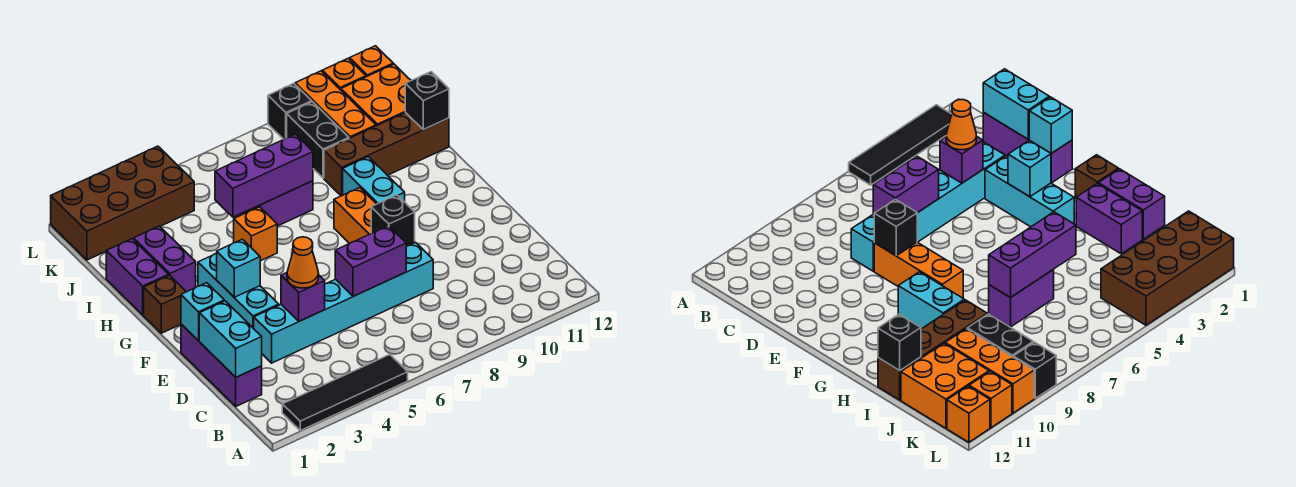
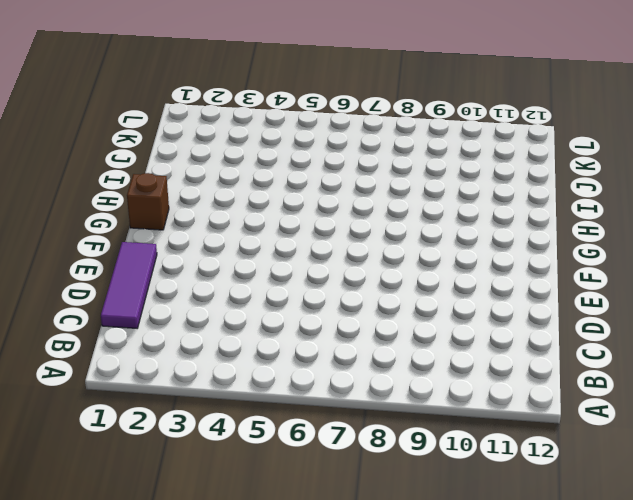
purple tile C1:E1 level 1 -> purple brick C1:E1 level 1
none -> black tile A2:A5 level 1
none -> cyan brick D3:D8 level 1
none -> cyan brick E3:G3 level 1

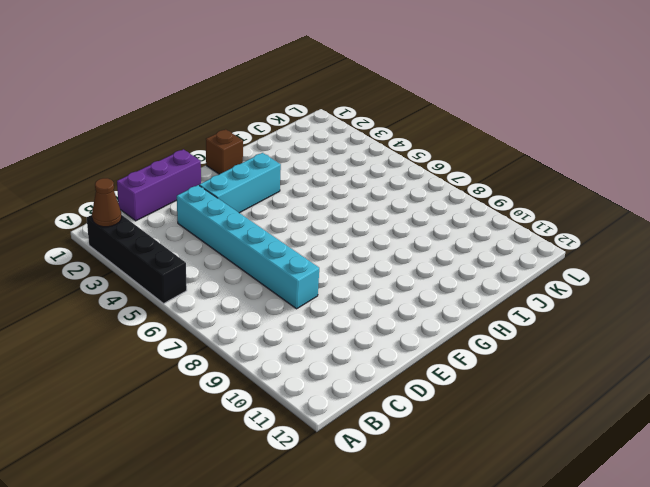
black brick A2:A5 level 1 -> black tile A2:A5 level 1
brown cone A2 level 2 -> none
none -> orange brick E8:G8 level 1
none -> cyan brick G9:H9 level 1
none -> purple brick H1:I1 level 1

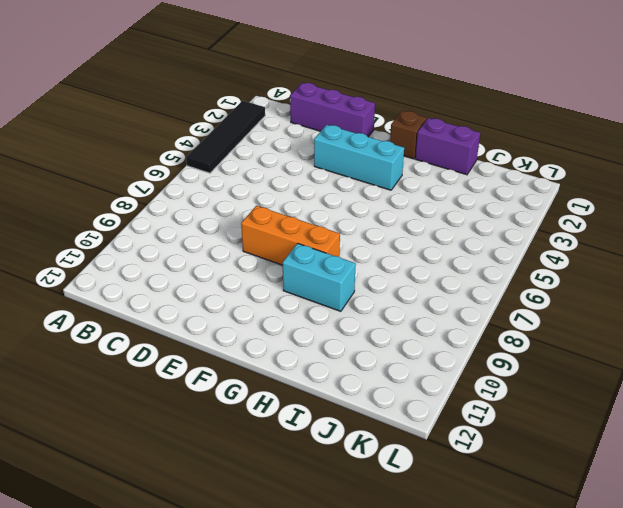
none -> cyan brick D3:D8 level 1
none -> purple brick H2:I2 level 1
none -> orange brick H5 level 1

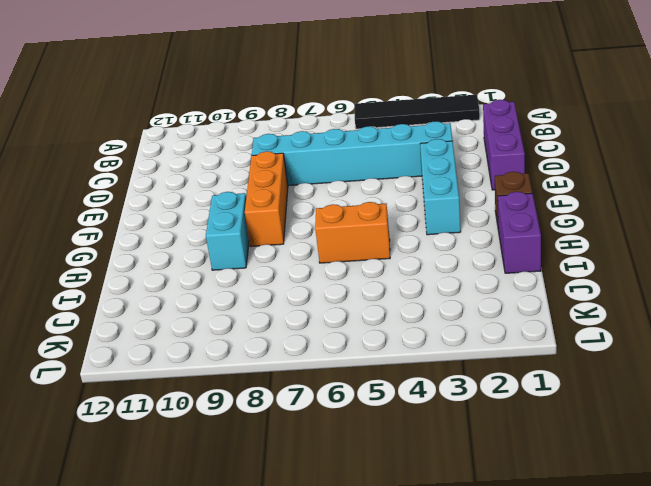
orange brick H5:H6 level 1 -> orange brick H5 level 1
none -> purple brick H2:I2 level 1
none -> purple brick I6:I7 level 1
none -> brown brick I9:I12 level 1

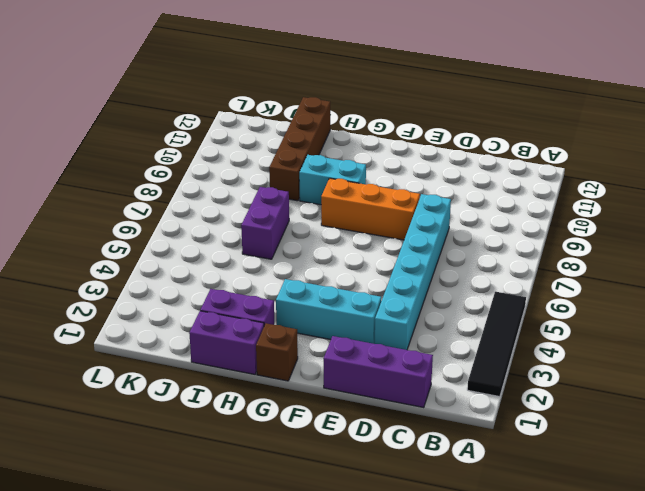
none -> orange brick H5 level 1
none -> black brick J9:K9 level 1
none -> orange brick J10:L10 level 1

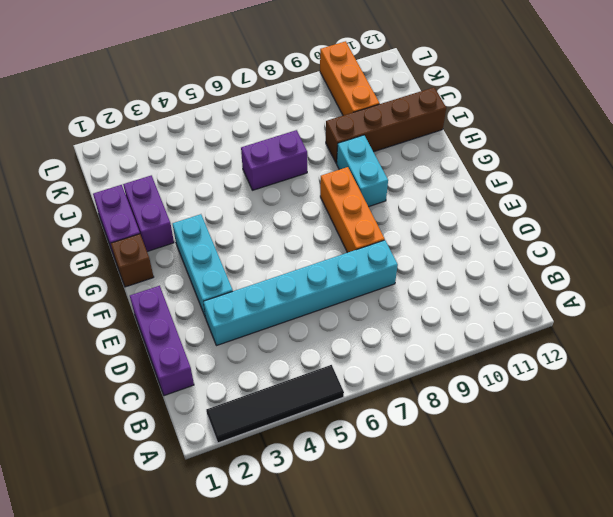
none -> orange brick H5 level 1
none -> black brick J9:K9 level 1
none -> orange brick J11:K12 level 1

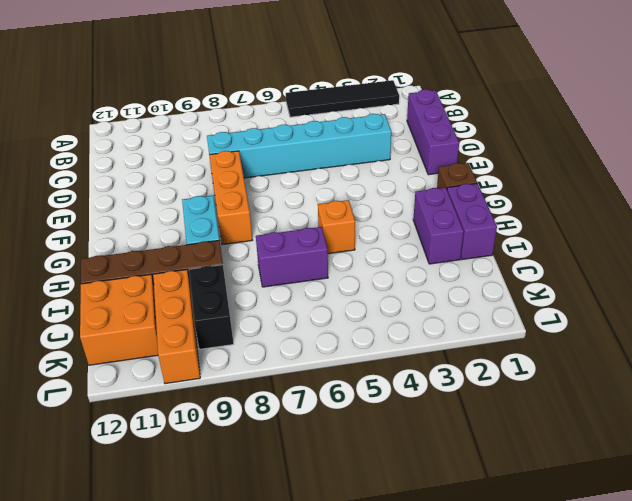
none -> cyan brick E3:G3 level 1
none -> brown brick K1:L4 level 1
none -> black brick L9 level 1

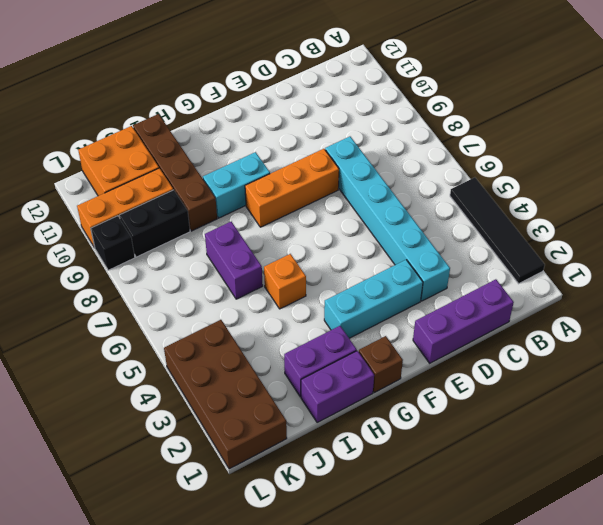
none -> orange brick L11 level 1
none -> orange brick L12 level 1
none -> cyan brick C1:D1 level 2

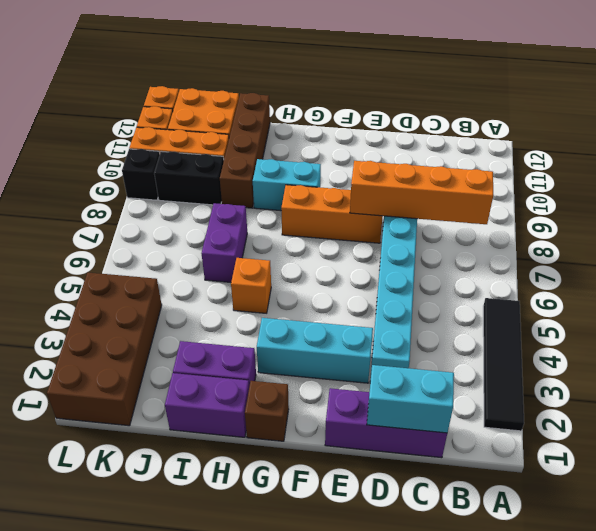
orange brick B8:E8 level 2 -> black brick E8 level 2
none -> purple brick D4 level 2
none -> purple brick D6:D7 level 2
none -> cyan brick E1 level 2

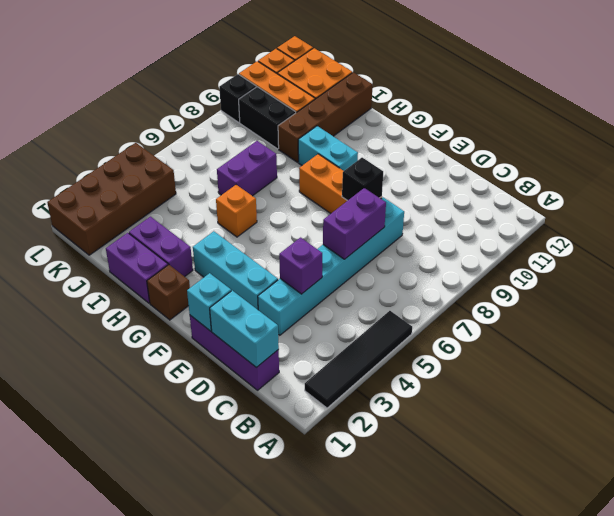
none -> cyan brick F3 level 2
none -> purple brick I5:I7 level 2
none -> black brick I12 level 2

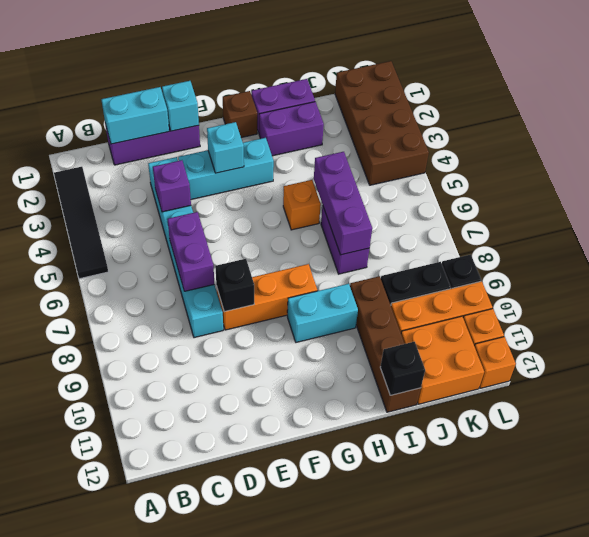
none -> orange cone D4 level 3

